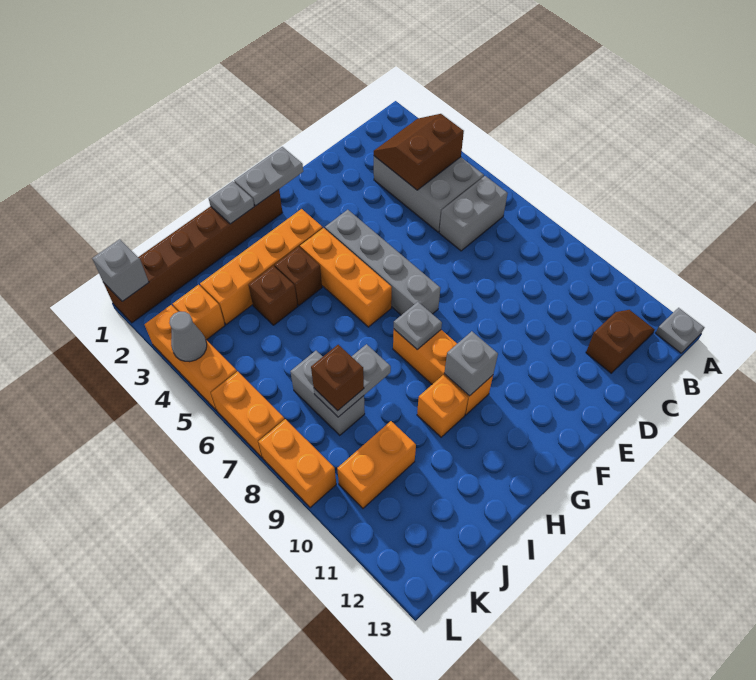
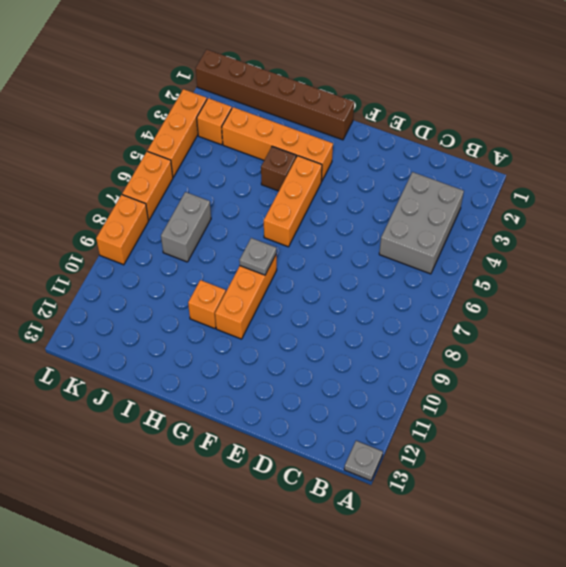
none -> grey brick B6:C6 level 1
none -> brown slope B12:C12 level 1 top C
none -> grey brick F4:F7 level 1

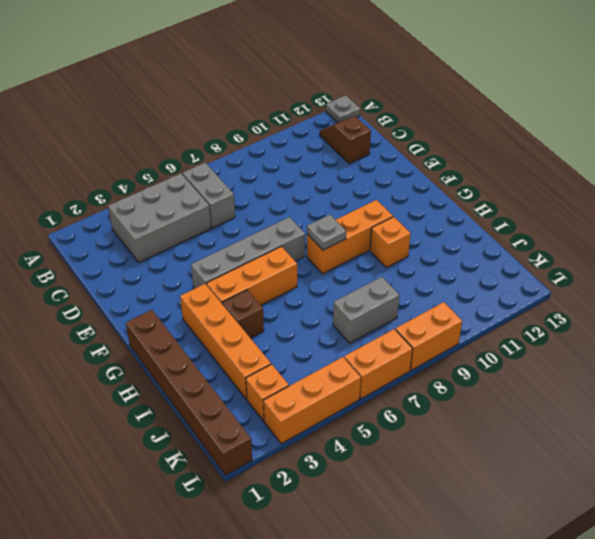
none -> brown brick I4 level 1
none -> orange brick J10:K10 level 1
none -> brown slope B3:C4 level 2 top 4

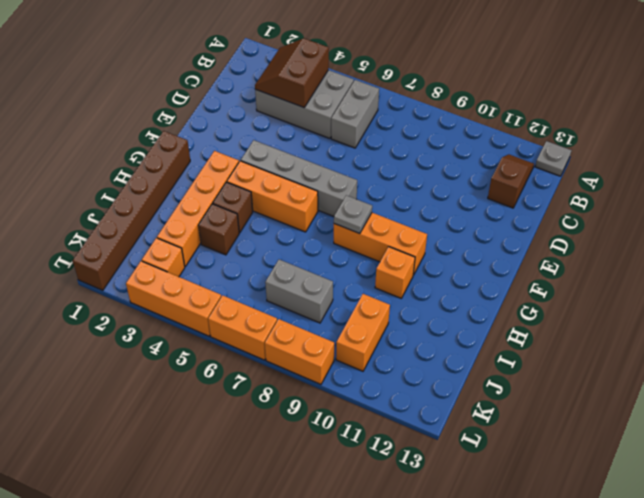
none -> grey plate F1:G1 level 2
none -> grey brick G10 level 2
none -> grey plate H1 level 2

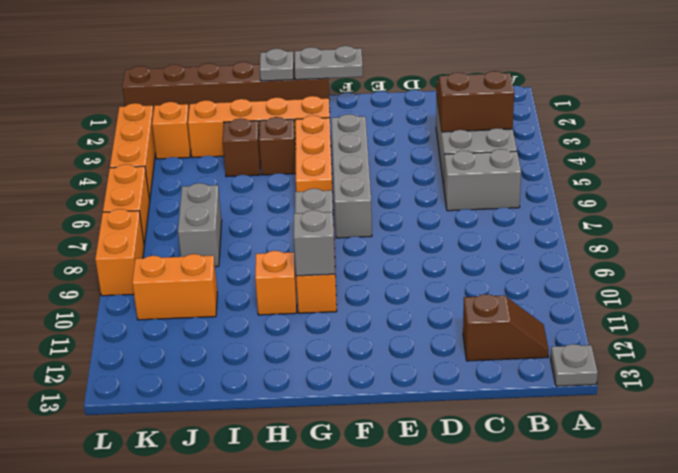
none -> grey plate I8:J8 level 2
none -> grey brick L1 level 2
none -> grey cone L4 level 2

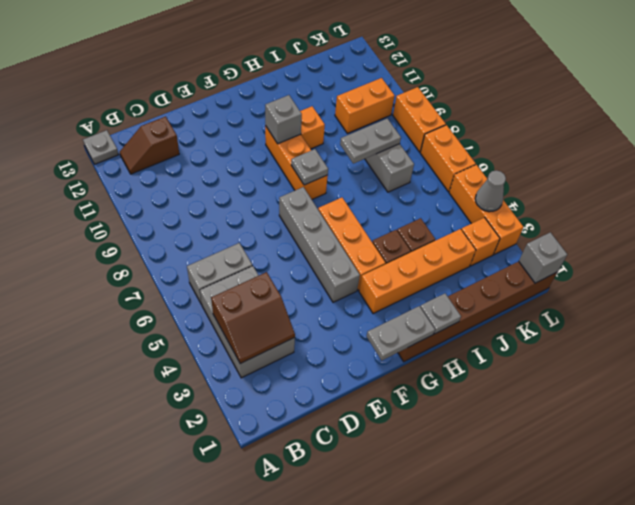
none -> brown brick J8 level 3

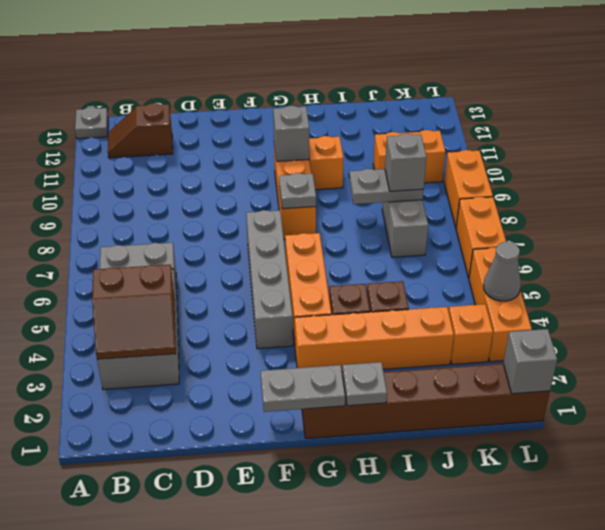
grey brick J8 level 3 -> brown brick J8 level 3

